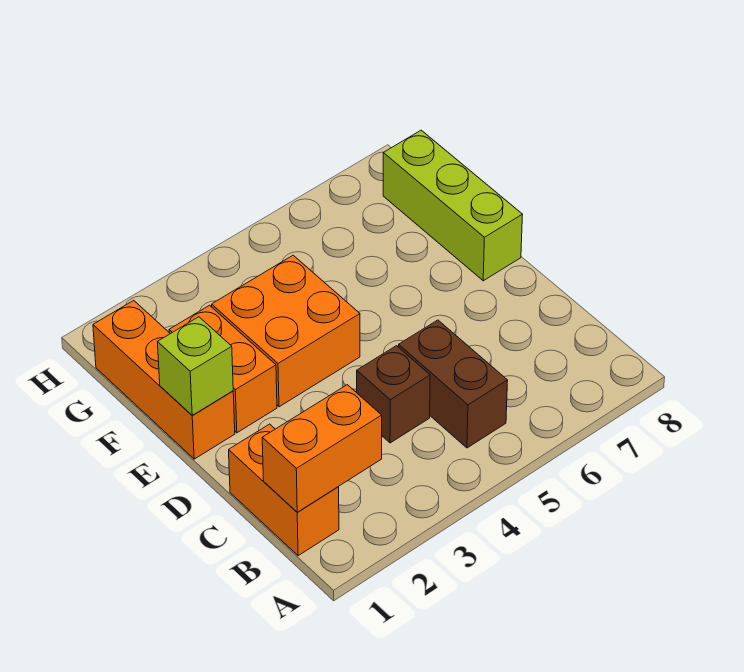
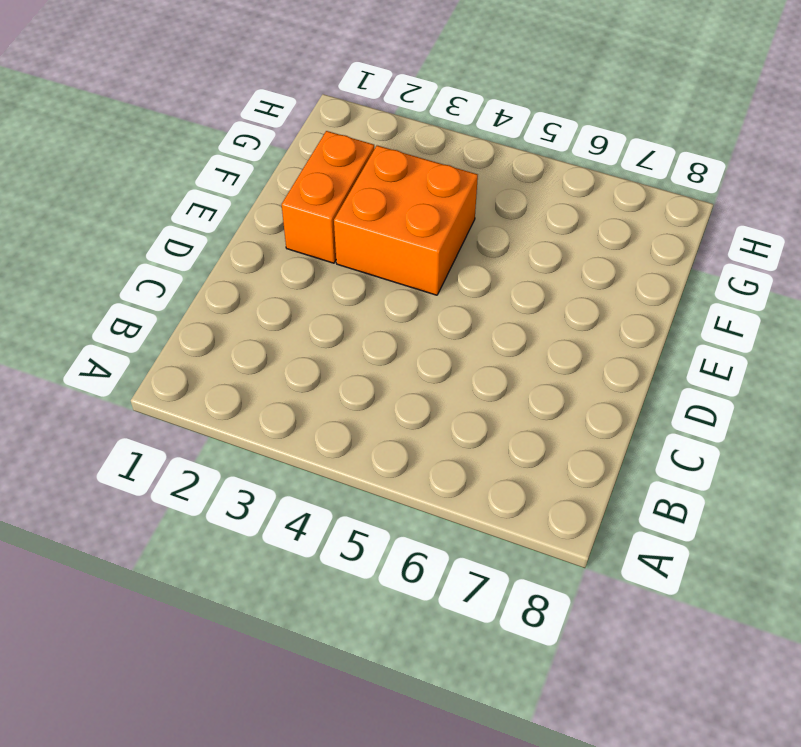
none -> orange brick B1:C1 level 1
none -> brown brick B5:C5 level 1

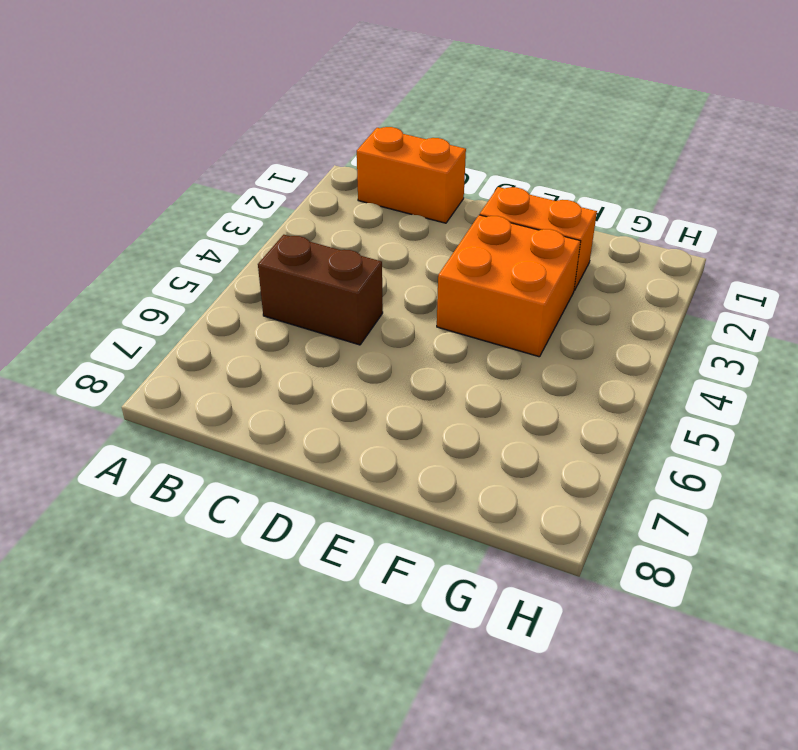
none -> brown brick C4 level 1
none -> orange brick E1:G1 level 1

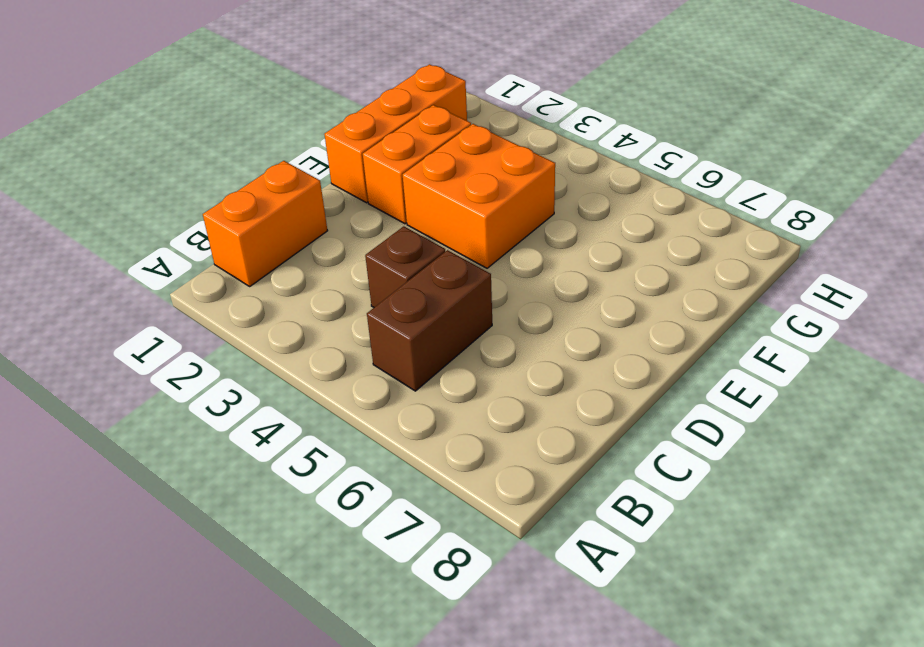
none -> lime brick E8:G8 level 1
none -> orange brick B1:B2 level 2

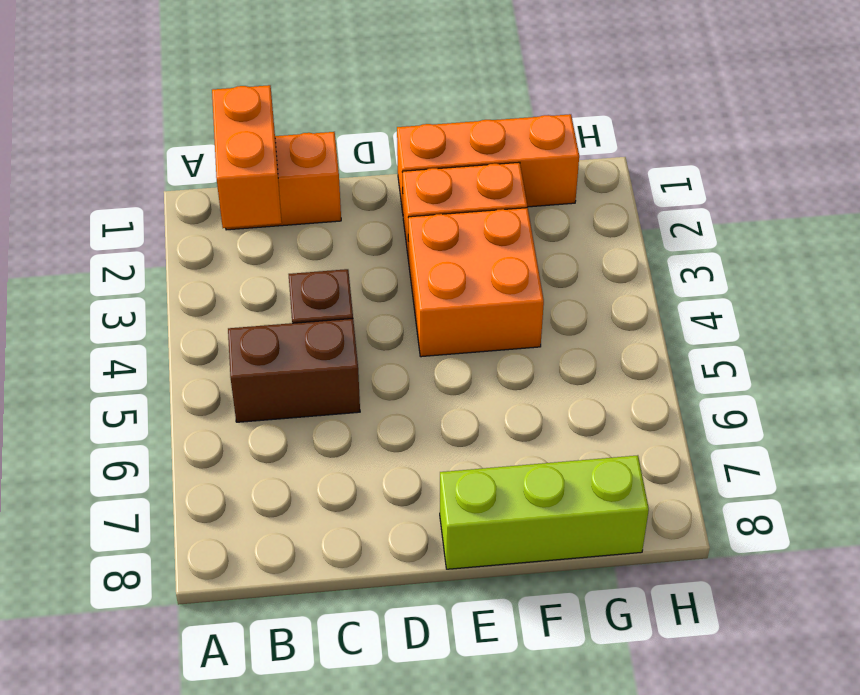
none -> lime brick E1 level 2

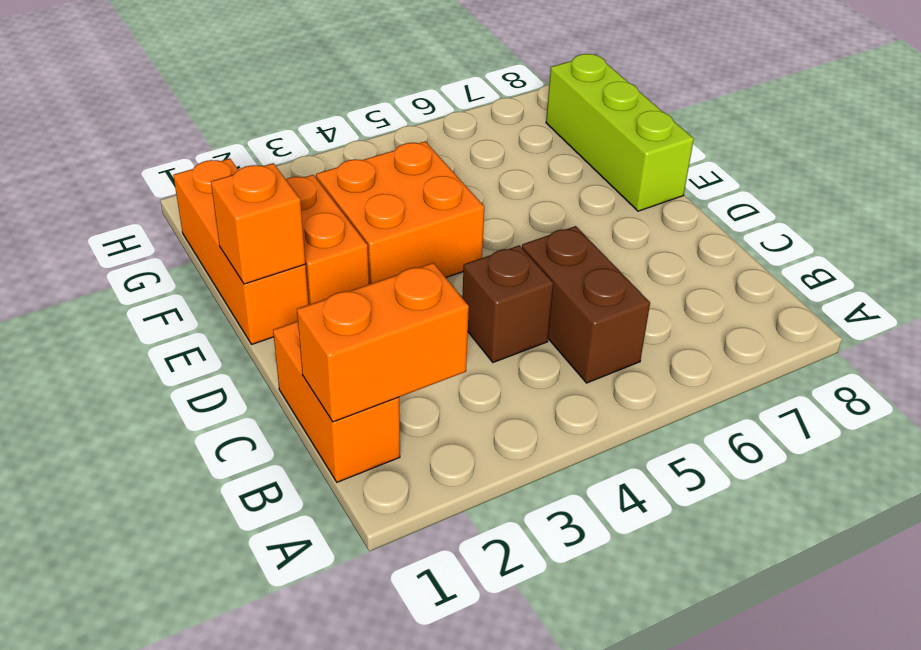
orange brick E1 level 2 -> lime brick E1 level 2

